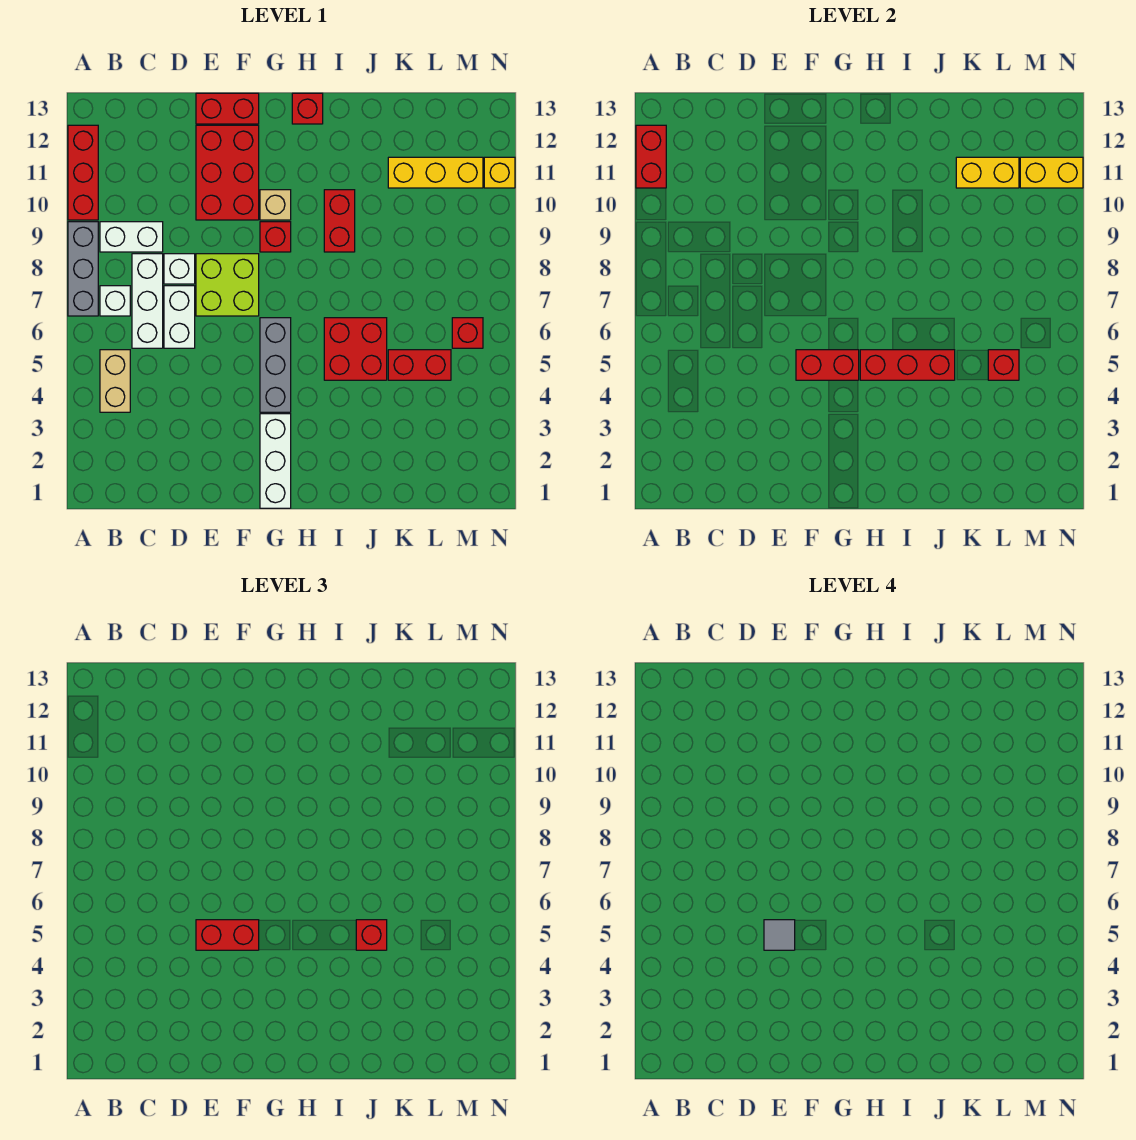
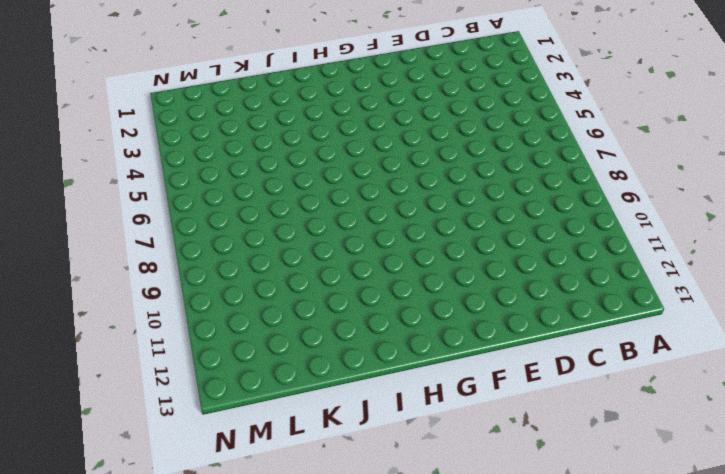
none -> grey brick A7:A9 level 1
none -> red brick A10:A12 level 1
none -> tan brick B4:B5 level 1
none -> white brick B7 level 1

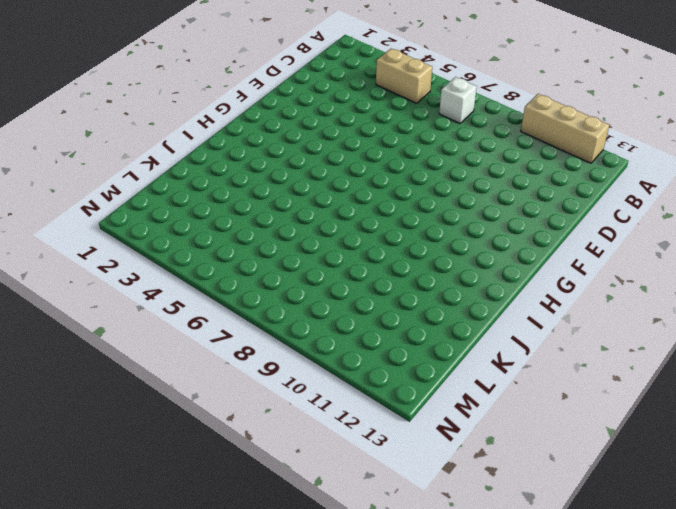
tan brick A10:A12 level 1 -> red brick A10:A12 level 1
none -> grey brick A7:A9 level 1
none -> white brick B9:C9 level 1
none -> white brick C6:C8 level 1
none -> white brick D6:D7 level 1

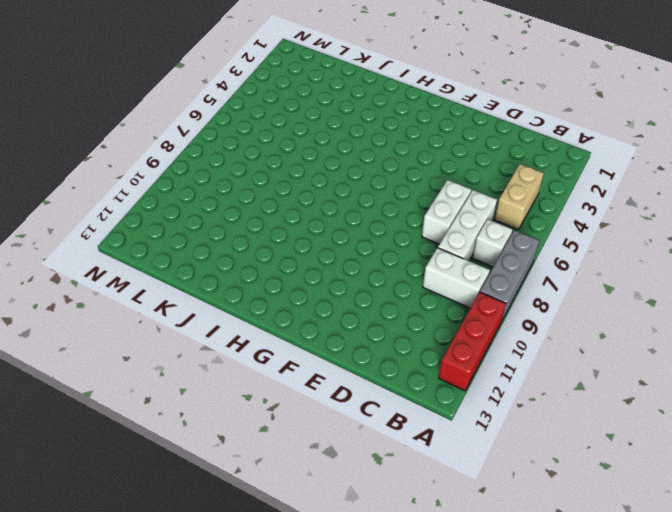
none -> white brick D8 level 1
none -> lime brick E7:F8 level 1
none -> red brick E10:F12 level 1
none -> red brick E13:F13 level 1

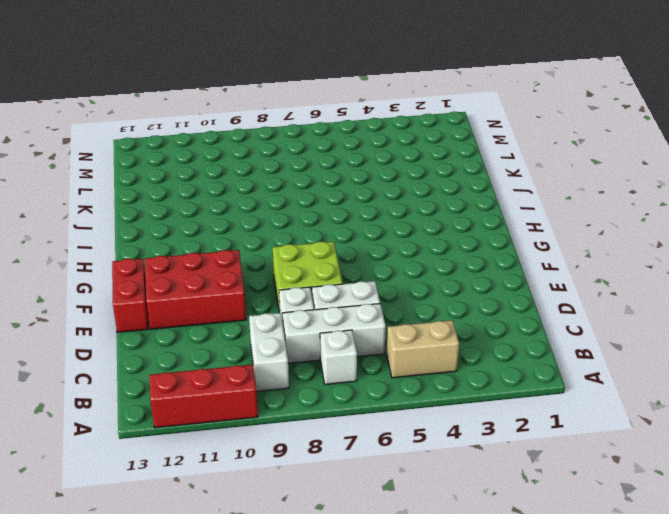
none -> grey brick A7:A9 level 1
none -> white brick G1:G3 level 1
none -> grey brick G4:G6 level 1
none -> red brick G9 level 1

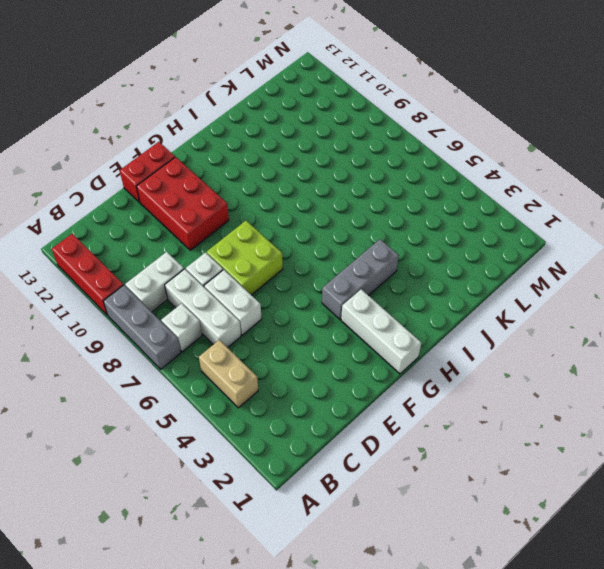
grey brick G4:I4 level 1 -> grey brick G4:G6 level 1
none -> red brick G9 level 1
none -> tan brick G10 level 1
none -> red brick H13 level 1
none -> red brick I5:J6 level 1

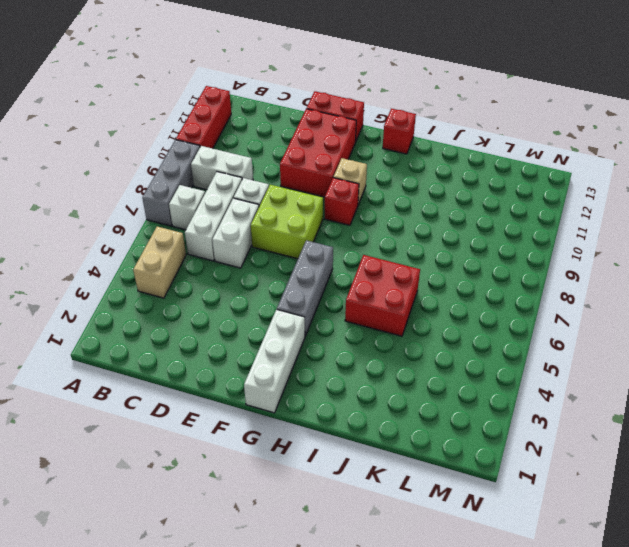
none -> red brick I9:I10 level 1
none -> red brick K5:L5 level 1
none -> yellow brick K11:M11 level 1
none -> red brick M6 level 1

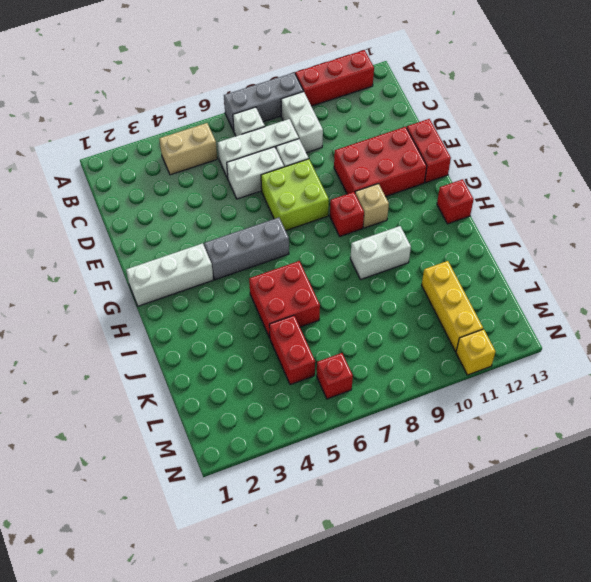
white brick I9:I10 level 1 -> red brick I9:I10 level 1
none -> red brick A11:A12 level 2
none -> red brick F5:G5 level 2
none -> red brick H5:J5 level 2
none -> yellow brick K11:L11 level 2

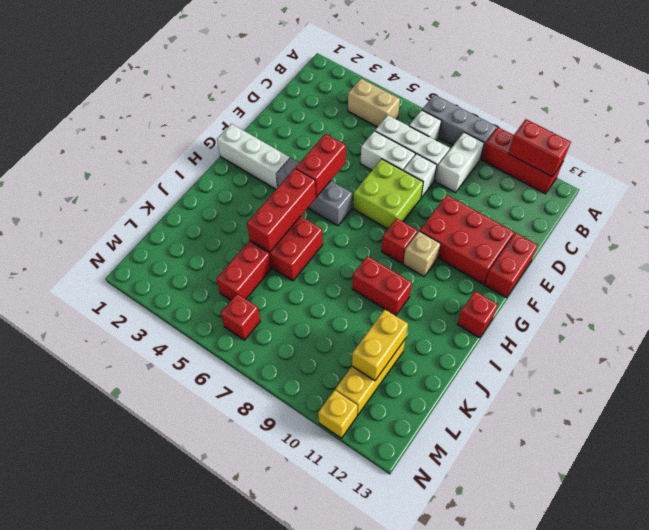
none -> red brick L5 level 2
none -> yellow brick M11:N11 level 2
none -> red brick E5:F5 level 3
none -> red brick J5 level 3

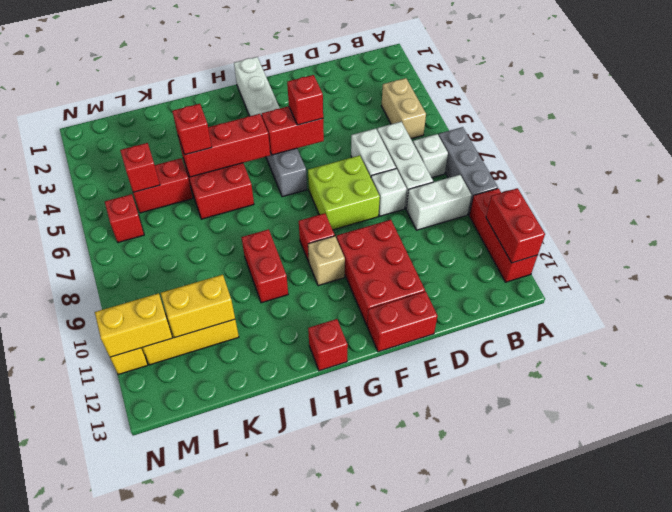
red brick F5 level 3 -> red brick E5:F5 level 3
none -> grey tile E5 level 4

